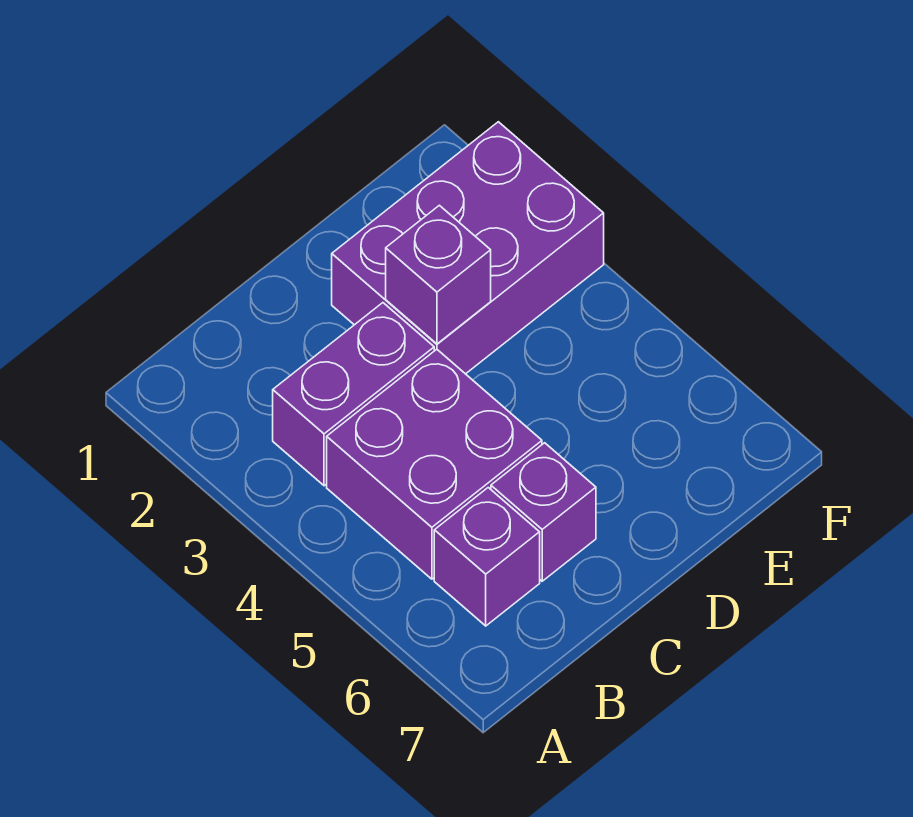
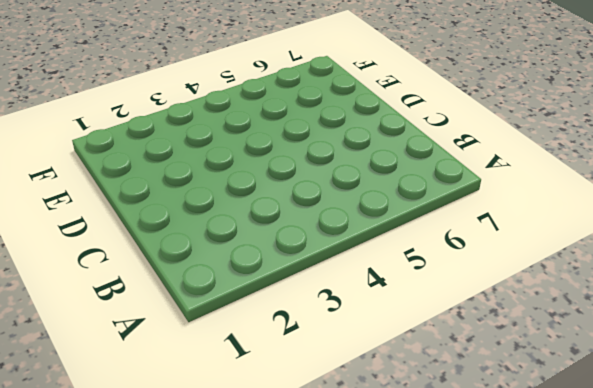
none -> purple brick B3:C3 level 1
none -> purple brick B4:C5 level 1

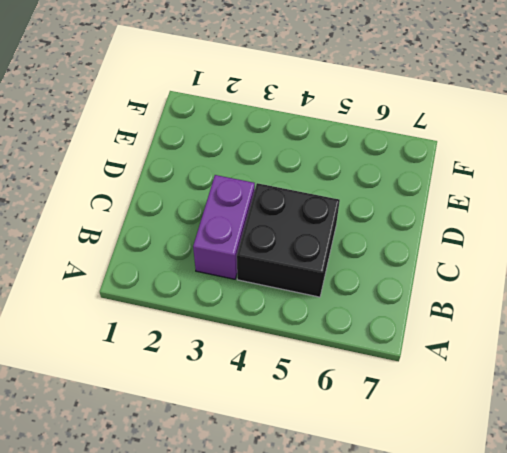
black brick B4:C5 level 1 -> purple brick B4:C5 level 1
none -> purple brick B6 level 1
none -> purple brick C6 level 1

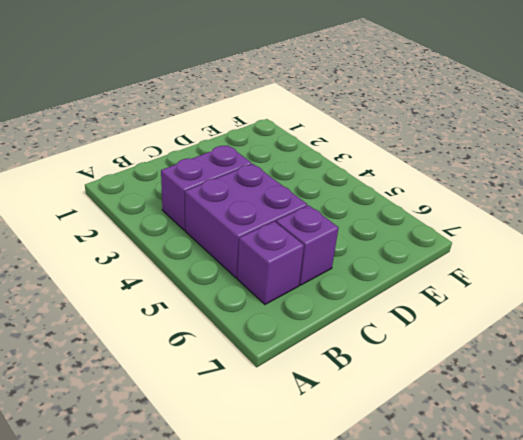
none -> purple brick D2:F3 level 1
none -> purple brick D3 level 2

